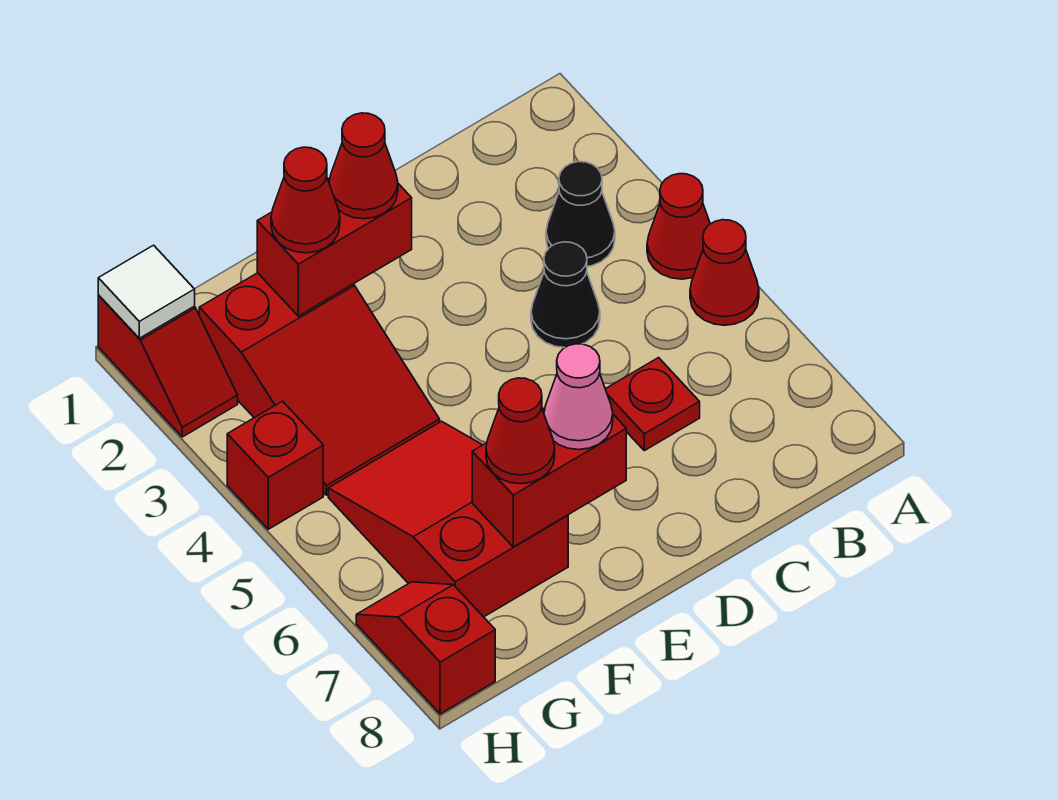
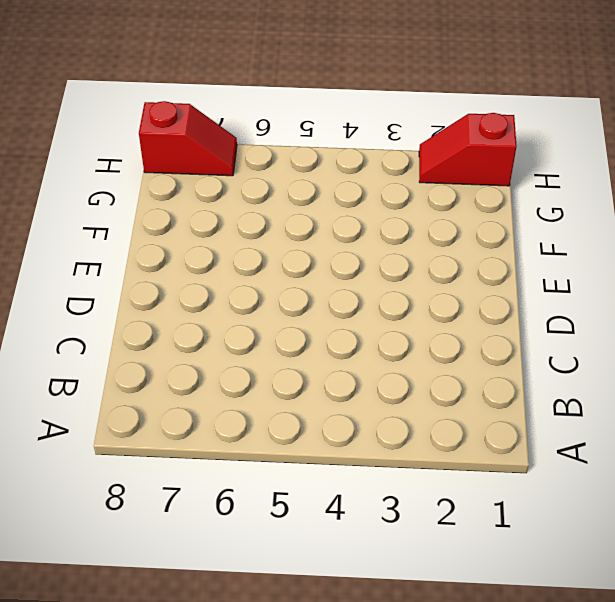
none -> red cone A4 level 1
none -> red cone A5 level 1
none -> black cone B3 level 1

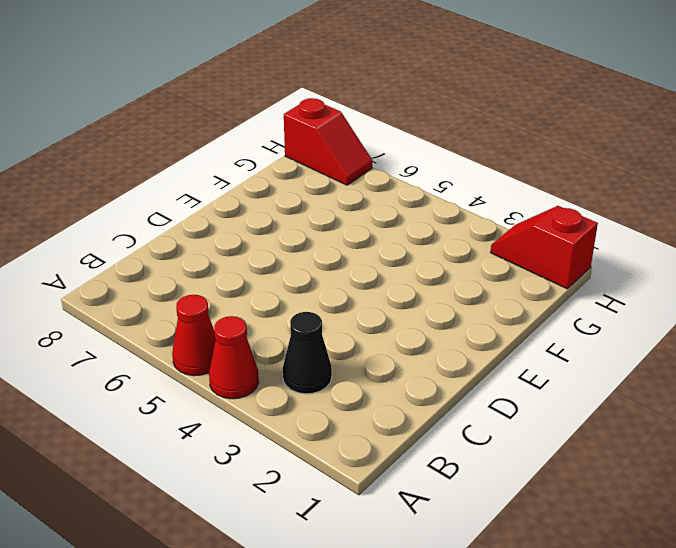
none -> black cone C4 level 1
none -> red plate C6 level 1
none -> red slope F2:G4 level 1 top 2

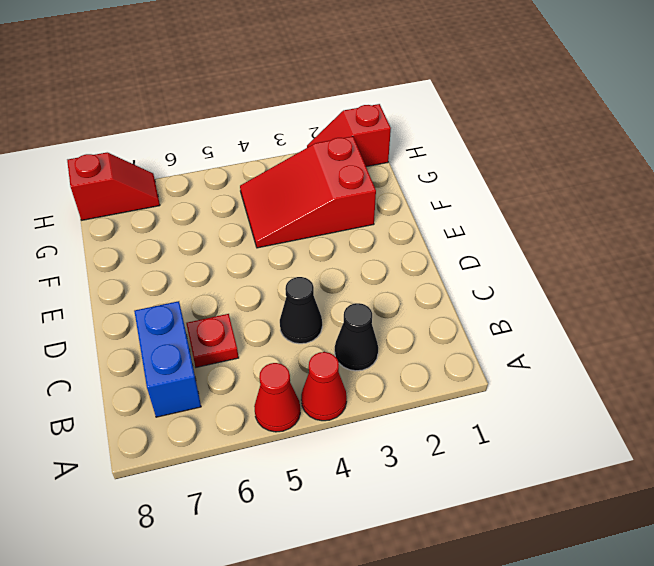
blue brick B7:C7 level 1 -> none
none -> red slope F5:G7 level 1 top 7
none -> red brick H4 level 1
none -> red brick E2:F2 level 2

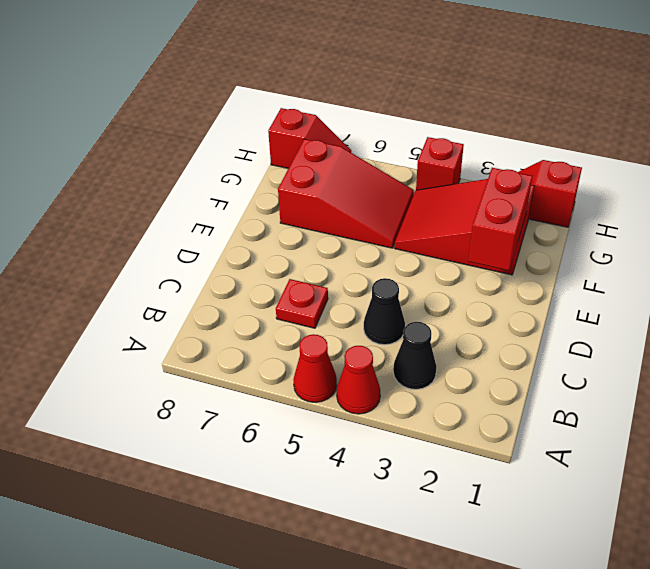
none -> red brick E7:F7 level 2
none -> white tile H1 level 2
none -> red cone E2 level 3

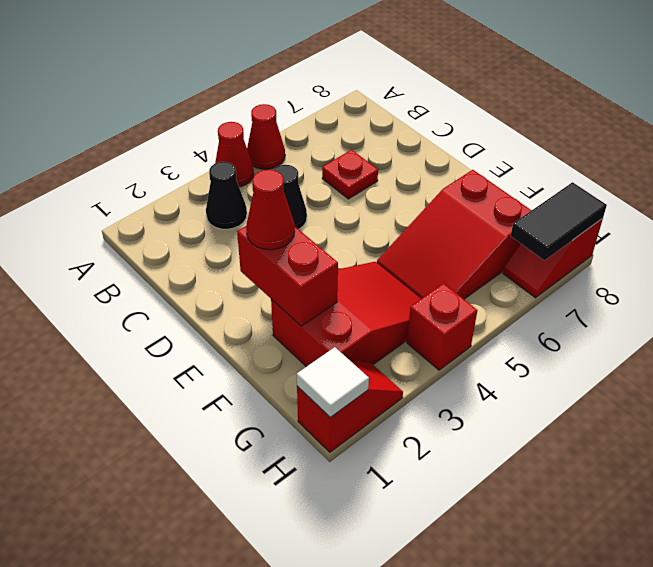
black tile H7:H8 level 2 -> none
none -> red brick E7:F7 level 2
none -> pink cone E7 level 3
none -> red cone F2 level 3

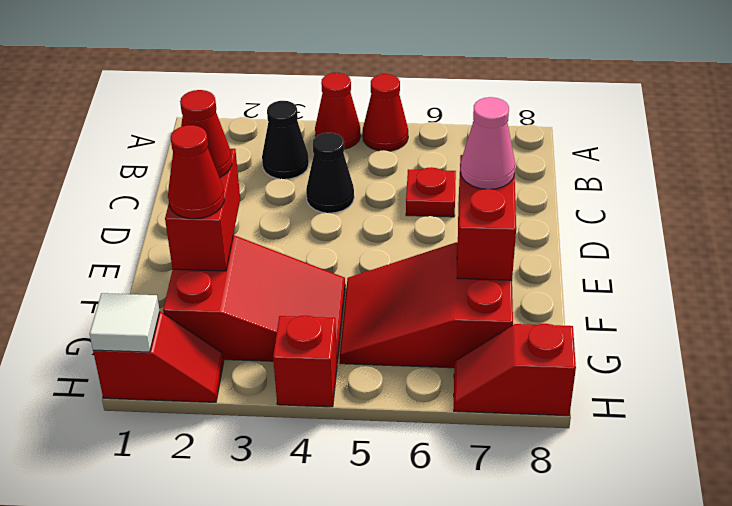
none -> red cone F7 level 3

